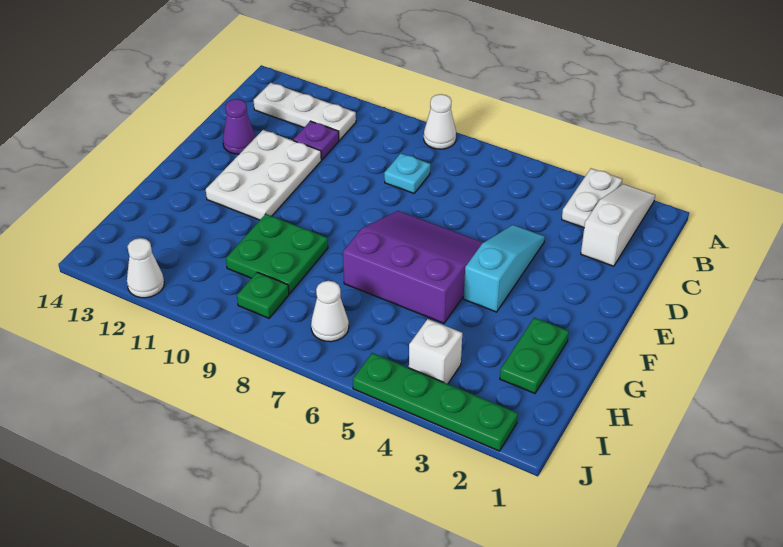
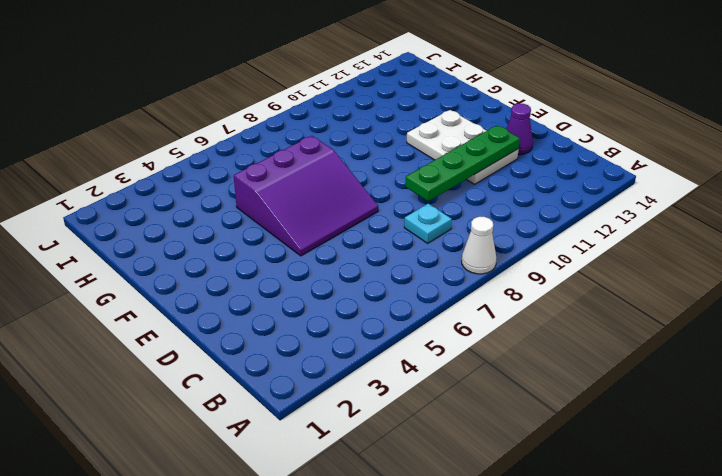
green plate D9:D12 level 2 -> green plate J2:J5 level 1
none -> white slope A2:C2 level 1 top C
none -> white plate A3:B3 level 1
none -> white plate B11:B13 level 1

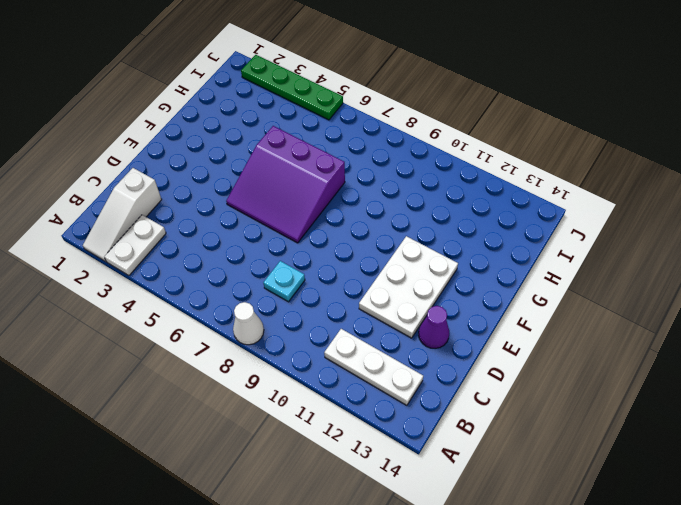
none -> purple plate C11 level 1
none -> cyan slope D4:F4 level 1 top F
none -> green plate G2:H2 level 1

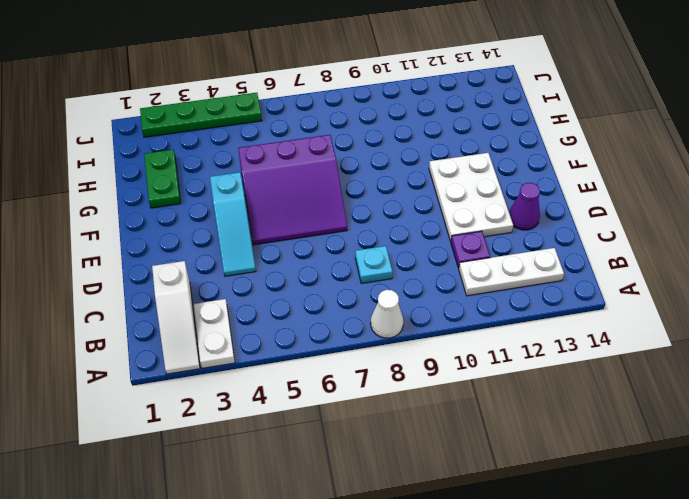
none -> green plate G9:H10 level 1
none -> white brick I4 level 1
none -> white cone I7 level 1

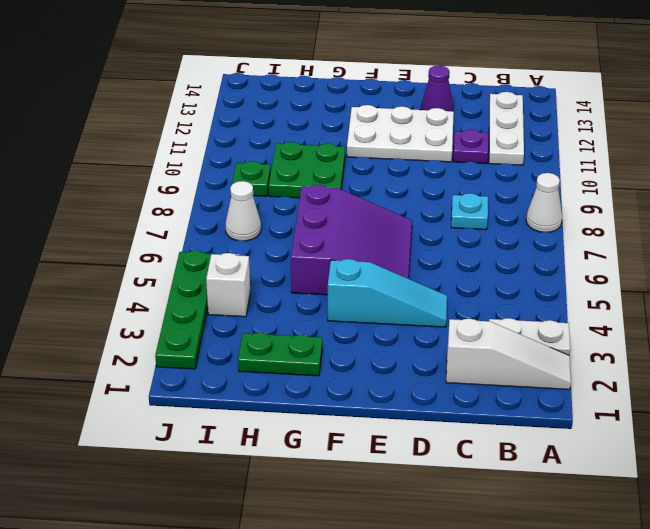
none -> white cone J12 level 1

